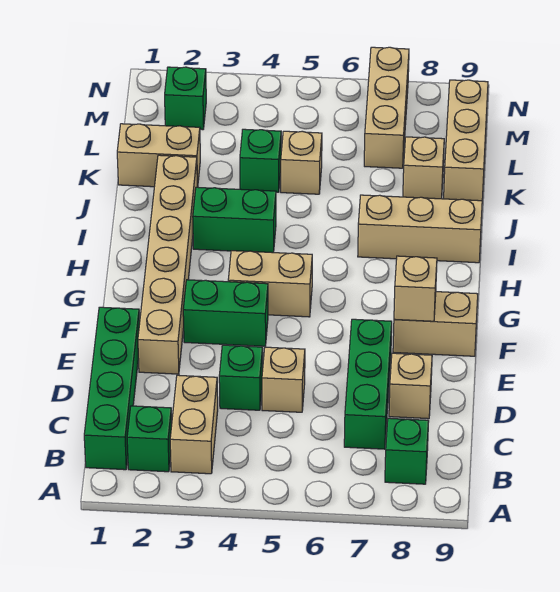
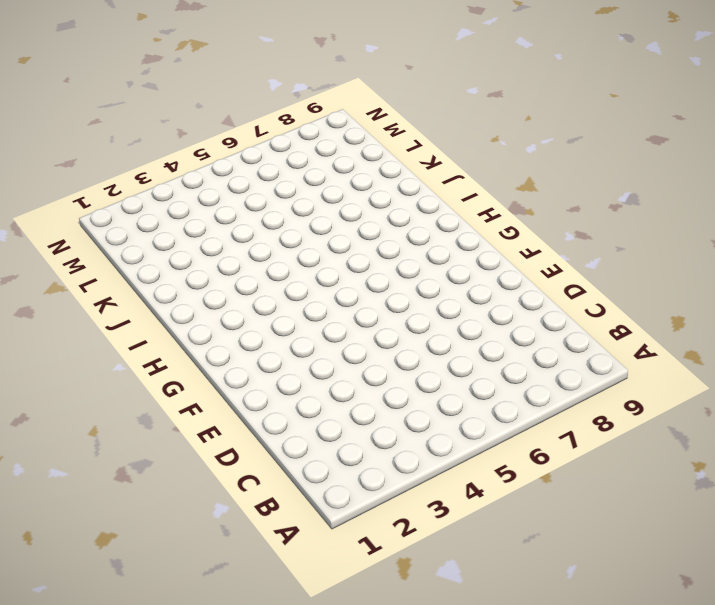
none -> green brick B1:E1 level 1
none -> green brick B2 level 1
none -> tan brick B3:C3 level 1

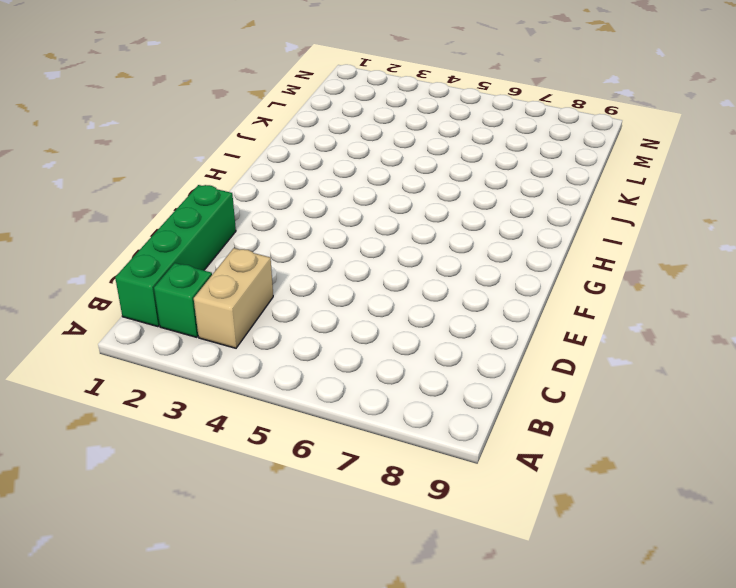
none -> green brick B8 level 1
none -> green brick C7:E7 level 1
none -> green brick D4 level 1

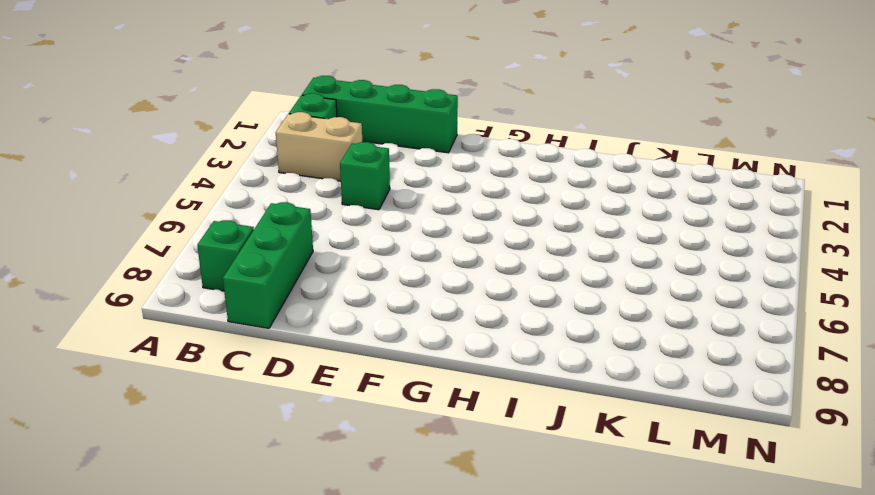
green brick C7:C9 level 1 -> green brick C7:E7 level 1
none -> tan brick D5 level 1
none -> tan brick D8 level 1
none -> tan brick E2:J2 level 1

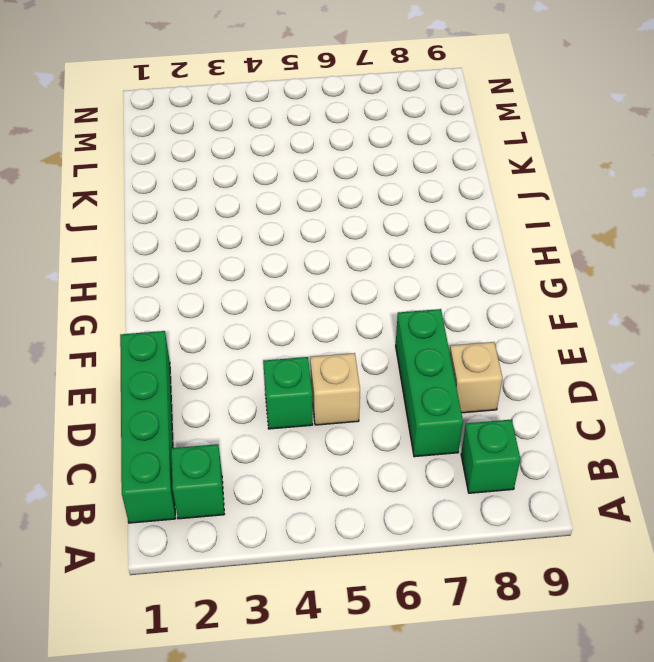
none -> tan brick B3:C3 level 1
none -> tan brick E2:J2 level 1
none -> green brick F3:F4 level 1

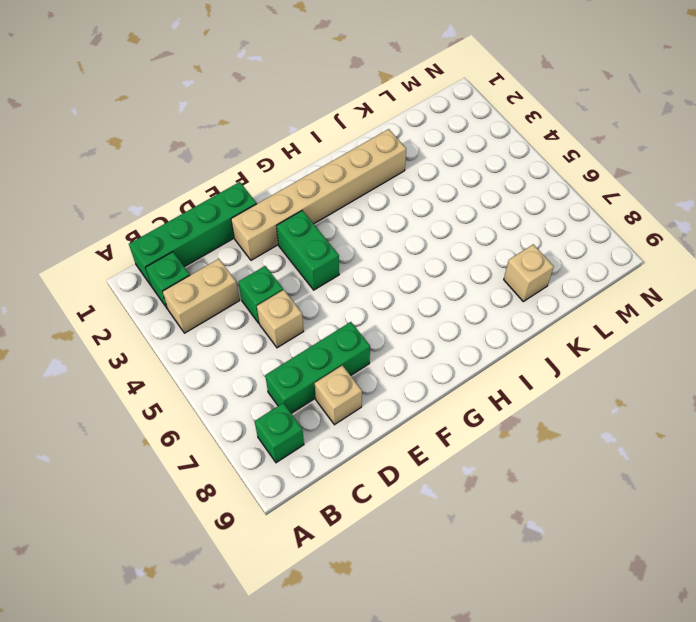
none -> tan brick F8:F9 level 1
none -> tan brick G4:G5 level 1
none -> green brick I3:I4 level 1

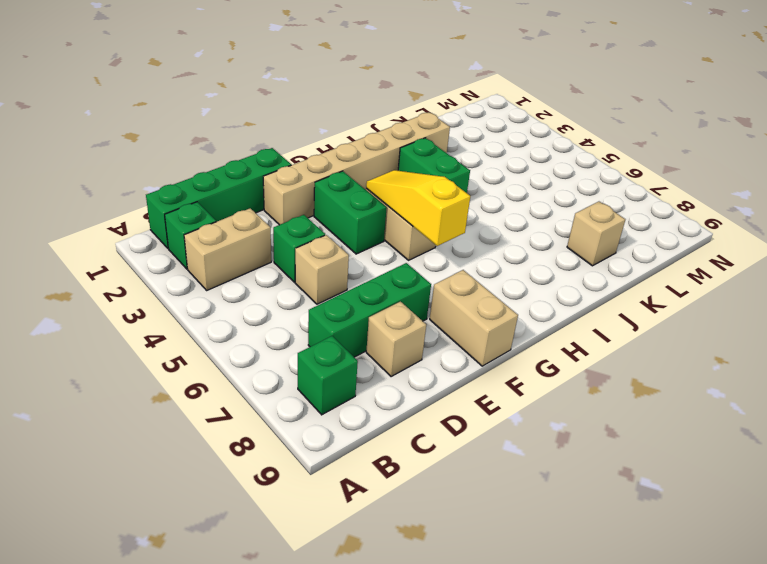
yellow slope G4:G6 level 2 top 6 -> none
none -> tan brick I7:I9 level 1
none -> tan brick K1:K2 level 1
none -> green brick K4 level 1

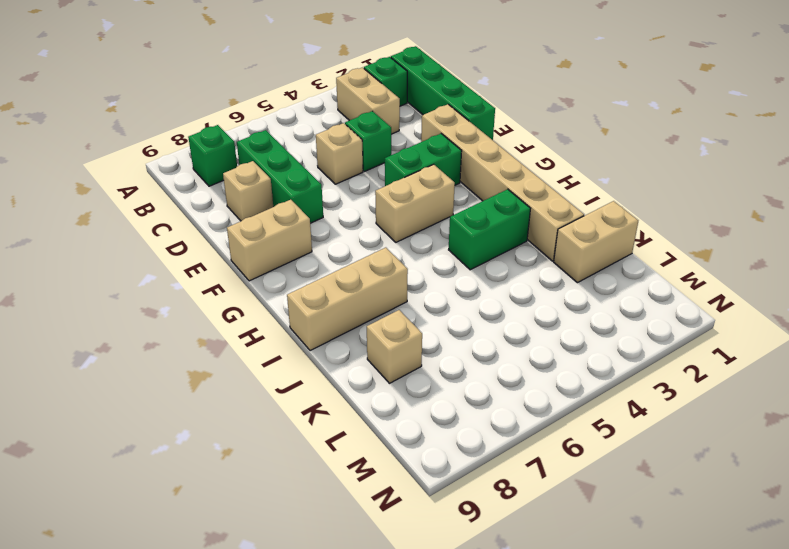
none -> green brick K4 level 1
none -> tan brick K5 level 1
none -> tan brick K9:M9 level 1

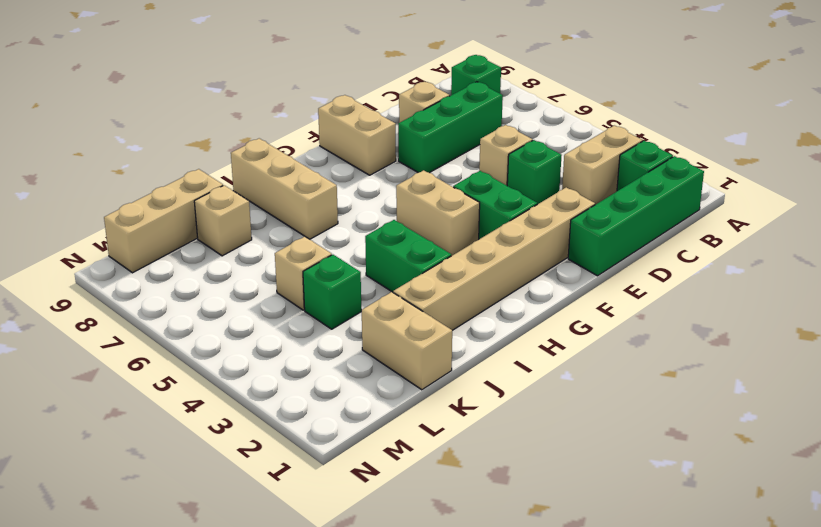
none -> tan brick L7:N7 level 1
none -> green brick M2 level 1
none -> tan brick F8 level 2

